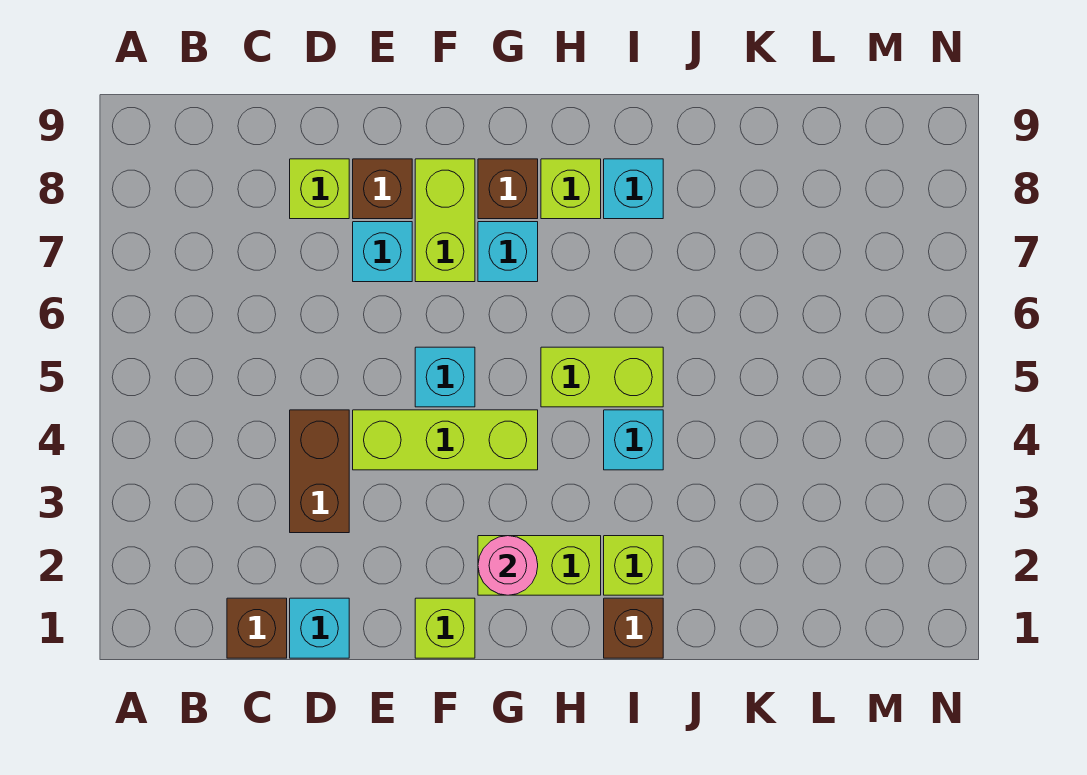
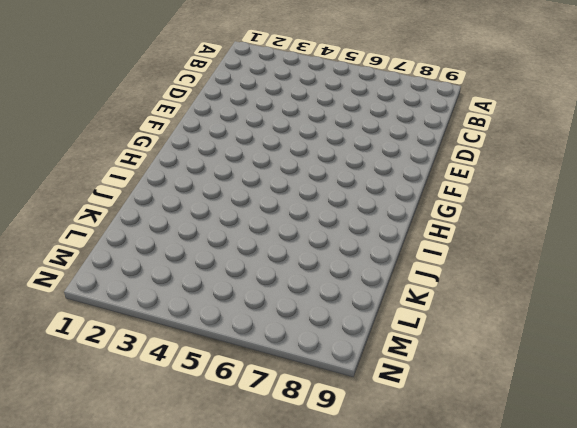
none -> brown brick C1 level 1
none -> cyan brick D1 level 1
none -> brown brick D3:D4 level 1

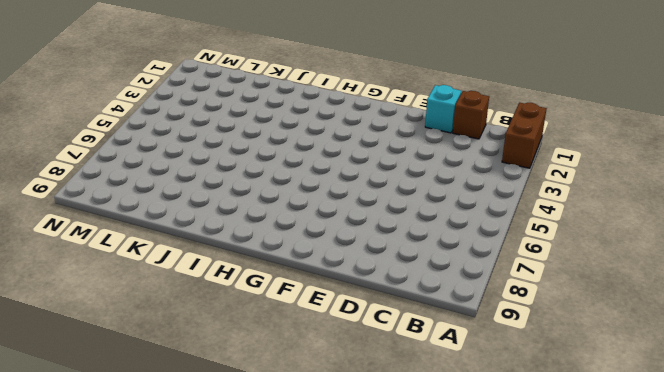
brown brick A1:A2 level 1 -> brown brick D3:D4 level 1
none -> lime brick D8 level 1
none -> lime brick E4:G4 level 1
none -> cyan brick E7 level 1

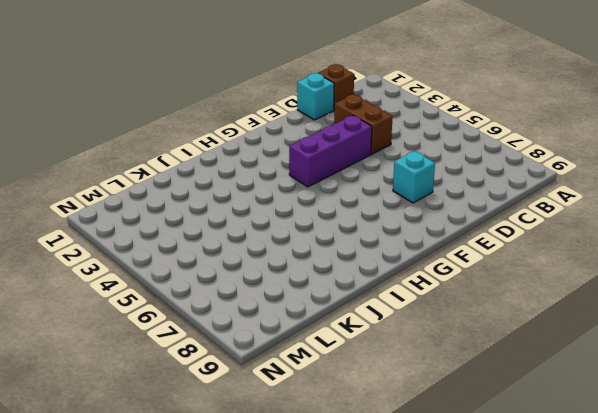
purple brick E4:G4 level 1 -> lime brick E4:G4 level 1
none -> lime brick D8 level 1
none -> brown brick E8 level 1
none -> lime brick F1 level 1

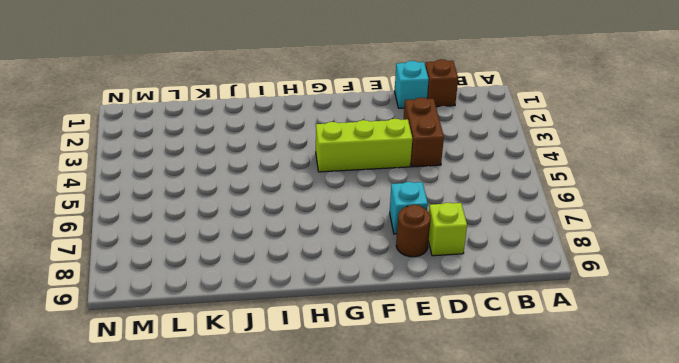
brown round brick E8 level 1 -> brown brick E8 level 1
none -> lime brick F1 level 1
none -> cyan brick F5 level 1
none -> lime brick F7:F8 level 1

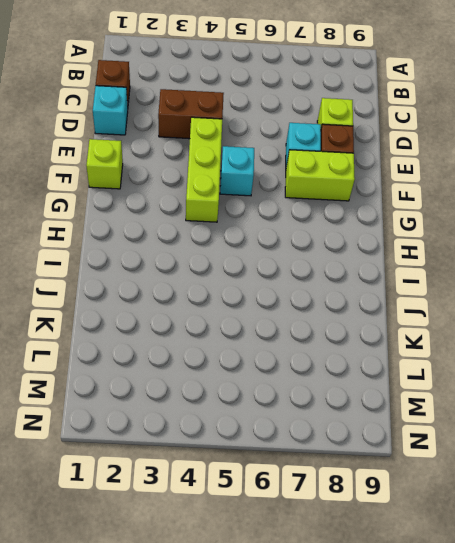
none -> lime brick G2:H2 level 1
none -> cyan brick G7 level 1
none -> brown brick G8 level 1

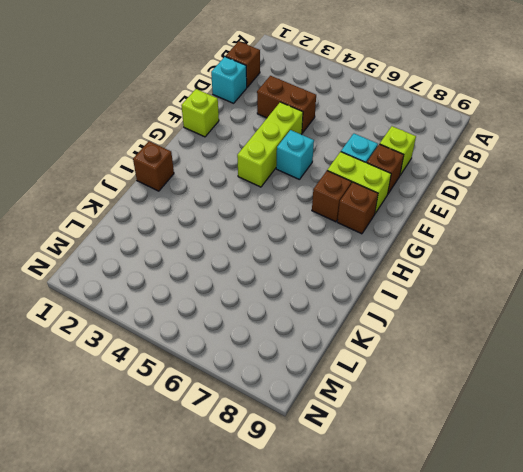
brown brick G7 level 1 -> cyan brick G7 level 1
none -> lime brick G2:H2 level 1
none -> lime brick H5:I5 level 1
none -> lime brick H8 level 1

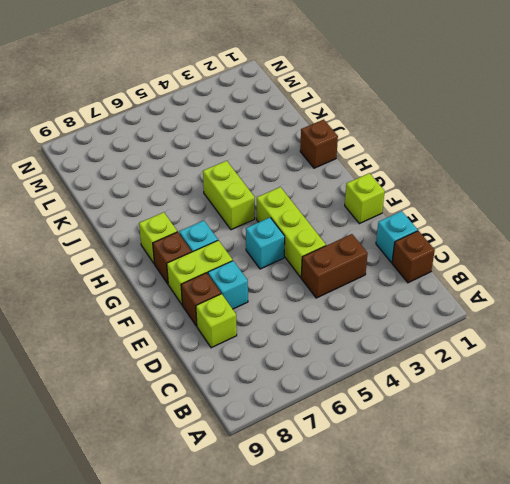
none -> lime brick G2:H2 level 1
none -> lime brick I2 level 1
none -> cyan brick I4 level 1

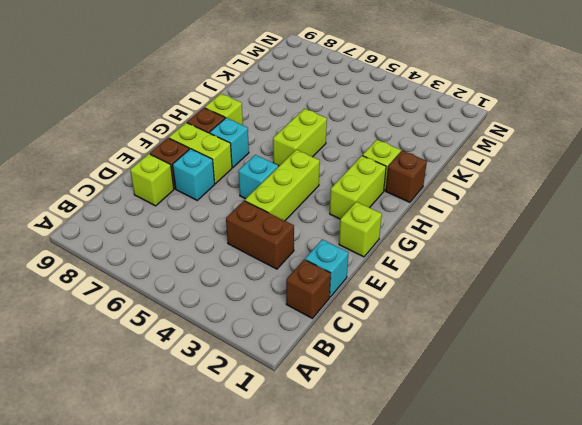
none -> cyan brick I4 level 1
none -> cyan brick I8 level 1
none -> pink round brick G2 level 2

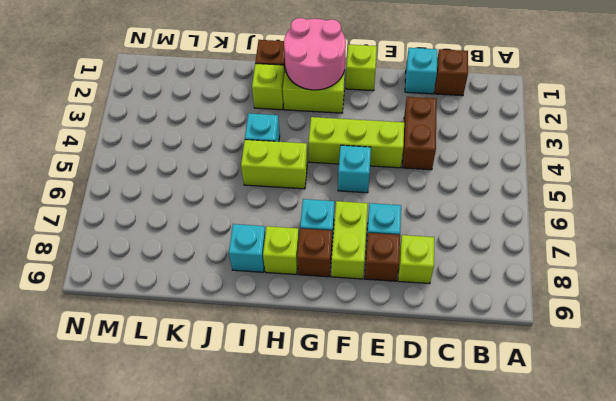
pink round brick G1:H2 level 2 -> pink round brick G2 level 2

